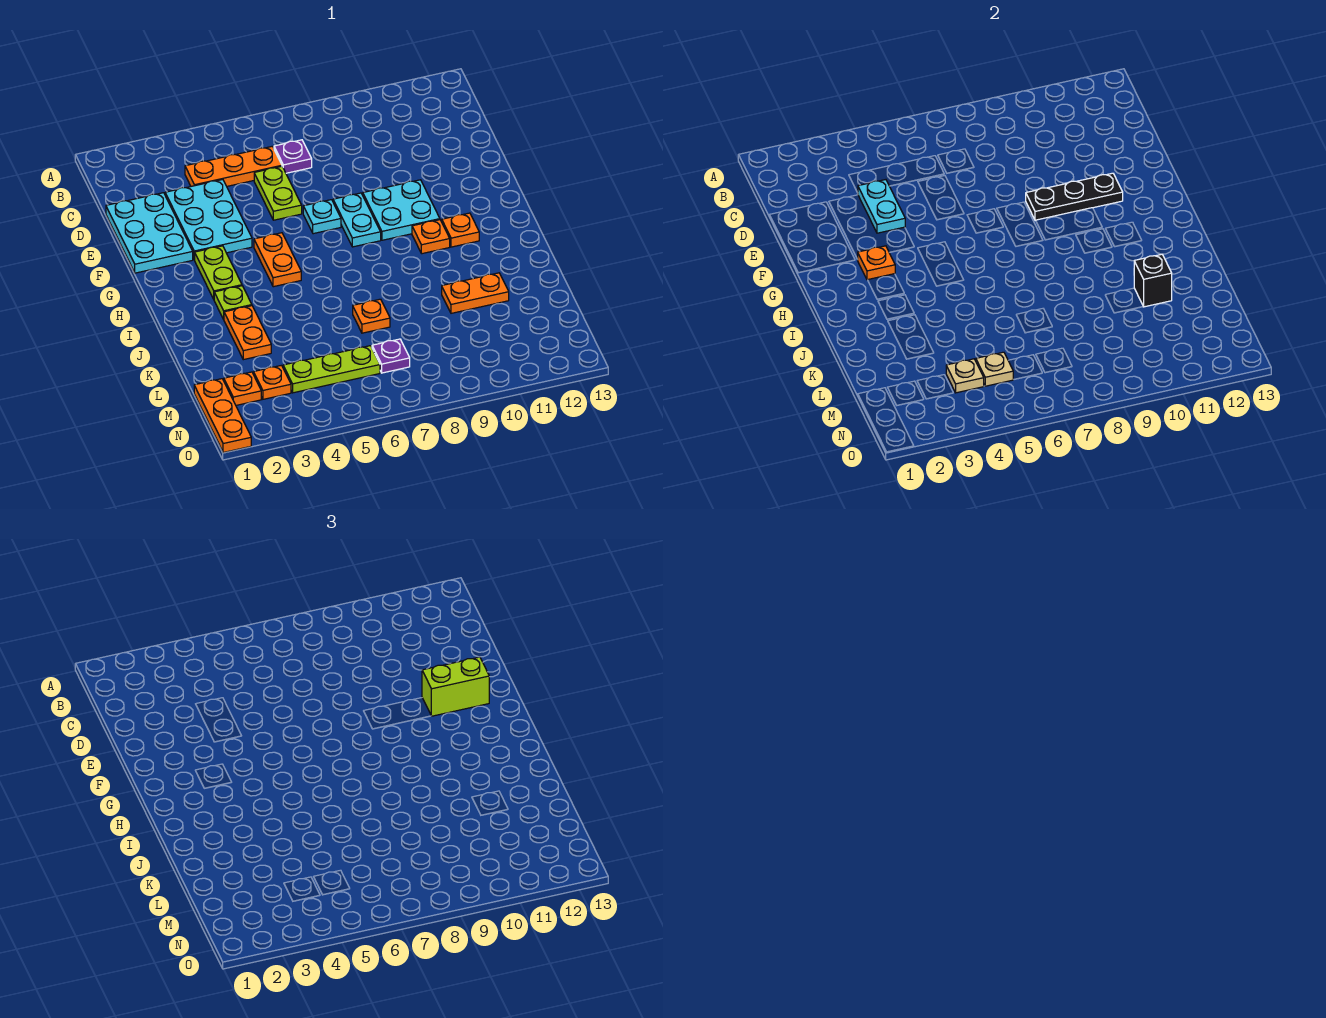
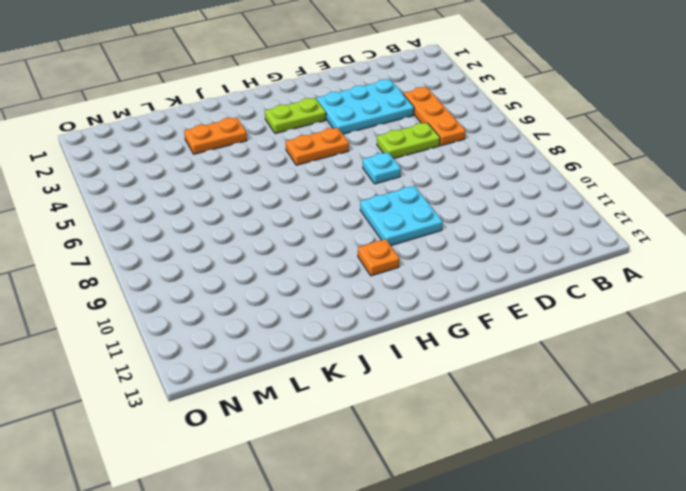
none -> purple plate C7 level 1
none -> cyan plate D1:F2 level 1
none -> cyan plate F8:G8 level 1

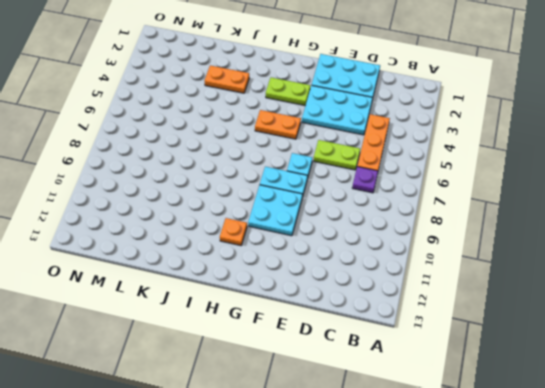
none -> orange plate H10 level 1
none -> lime plate I3 level 1
none -> orange plate K7 level 1

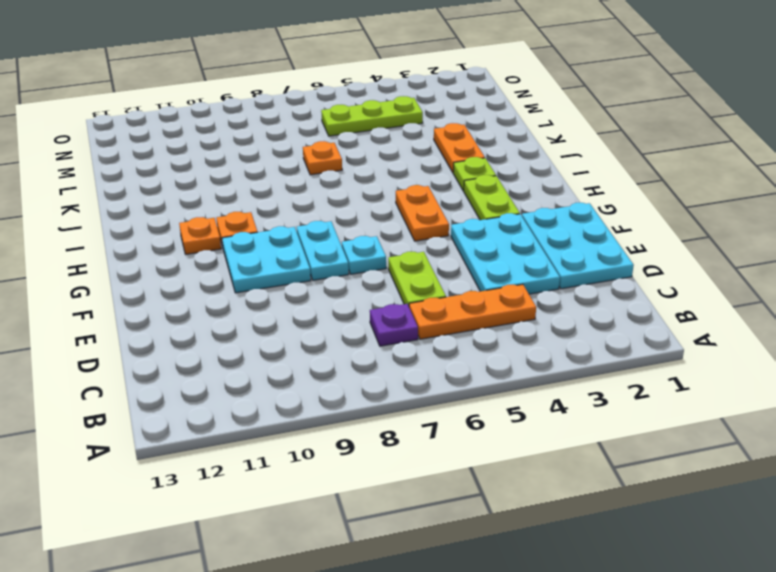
none -> orange plate K10:K11 level 1
none -> orange plate M1:O1 level 1
none -> orange plate M2 level 1

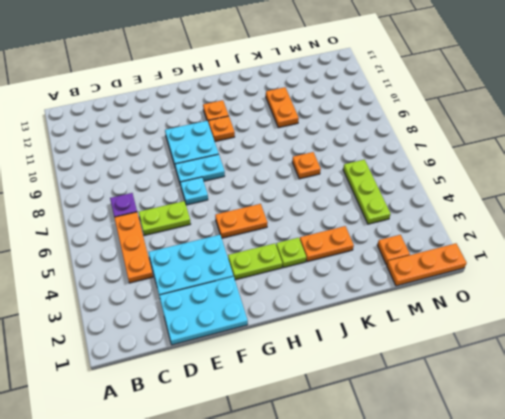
none -> orange plate M3 level 1
none -> purple plate M7 level 1
none -> cyan plate D4:E4 level 2

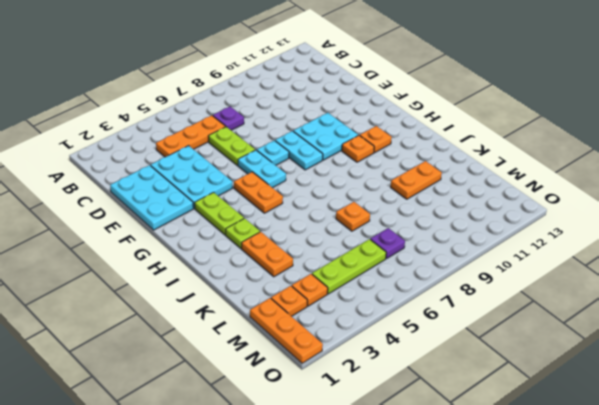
cyan plate F6:G6 level 1 -> cyan plate D4:E4 level 2
none -> black plate F9:F11 level 2
none -> orange plate G3 level 2
none -> black brick K11 level 2

